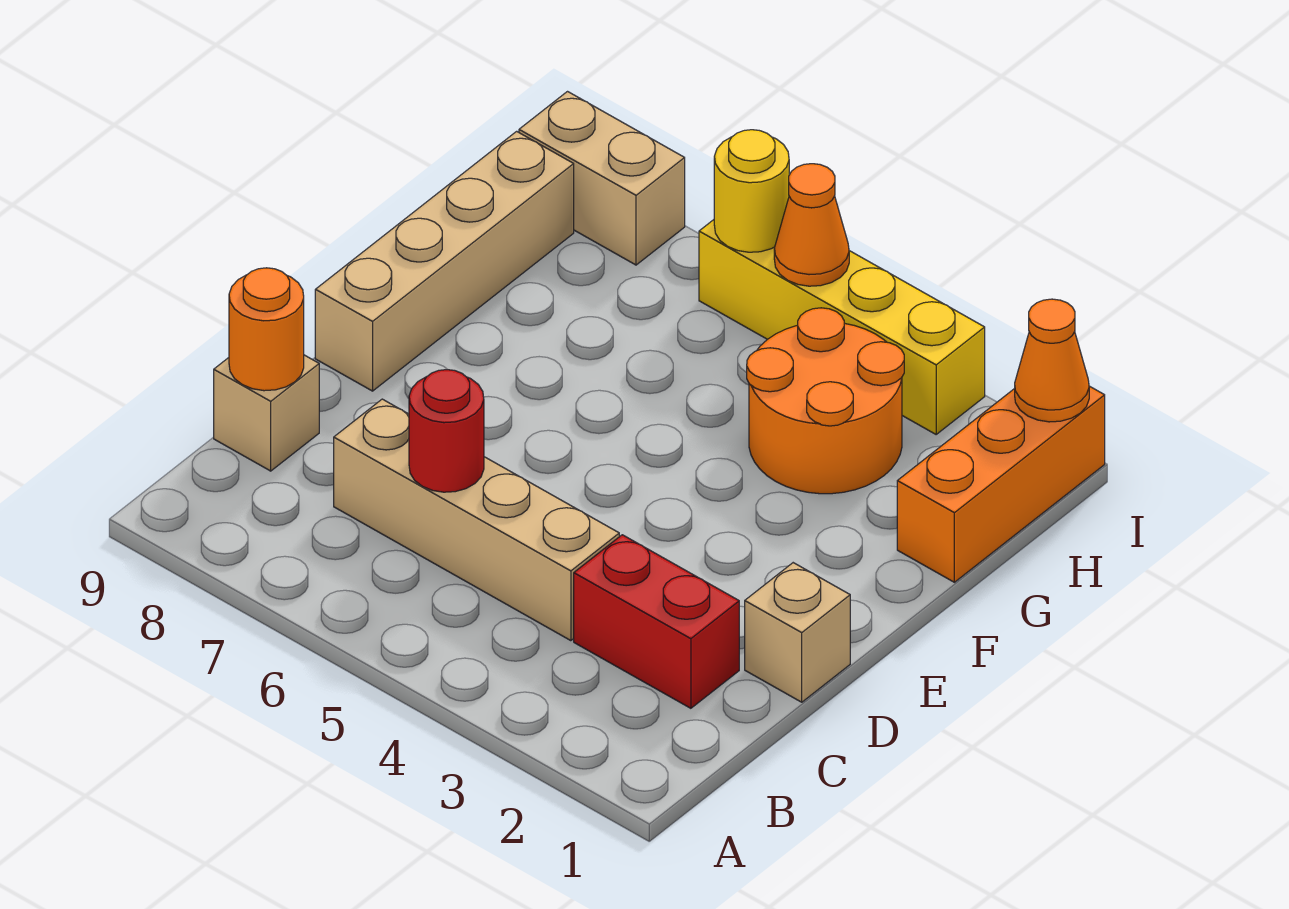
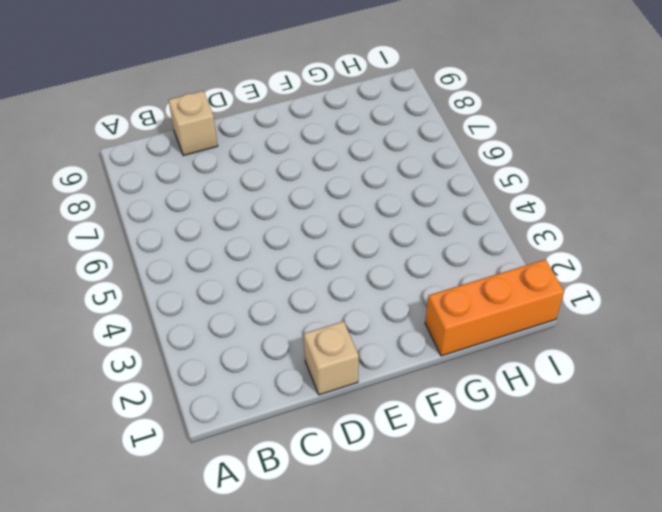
none -> red brick C2:C3 level 1
none -> tan brick C4:C7 level 1
none -> tan brick E9:H9 level 1

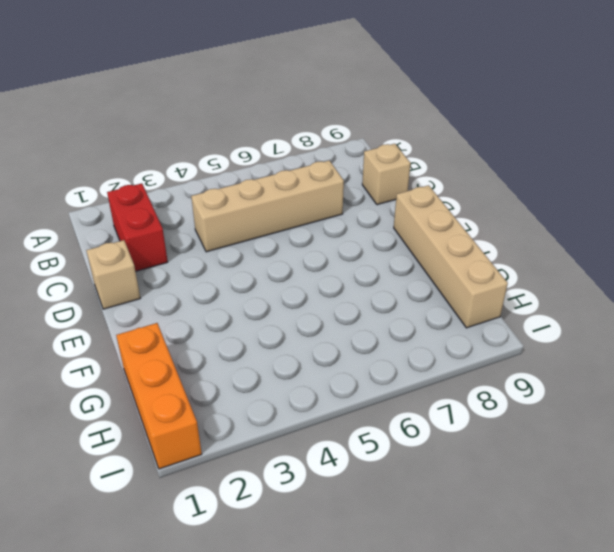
red brick B2:C2 level 1 -> red brick C2:C3 level 1
none -> orange round brick G3:H4 level 1
none -> yellow brick I3:I6 level 1
none -> tan brick I8:I9 level 1

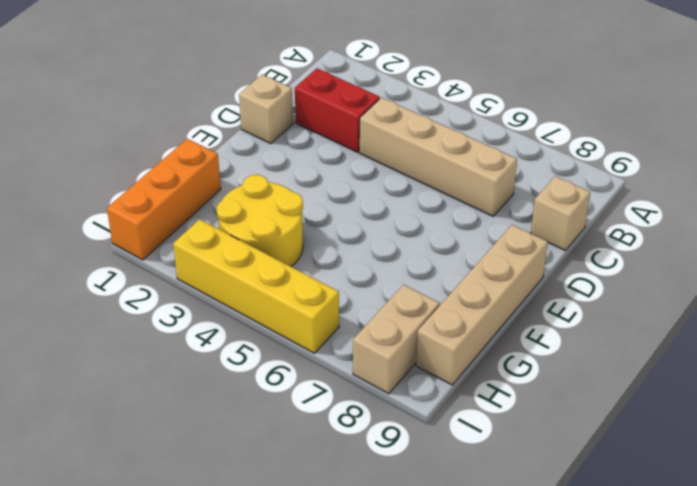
yellow round brick G3:H4 level 1 -> orange round brick G3:H4 level 1
tan brick H8:I8 level 1 -> tan brick I8:I9 level 1
none -> red round brick C6 level 2
none -> orange round brick C9 level 2
none -> orange cone I1 level 2

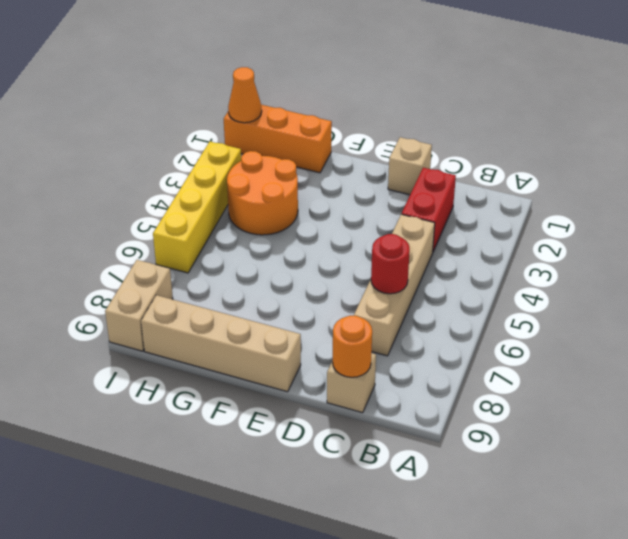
none -> orange cone I5 level 2
none -> yellow round brick I6 level 2

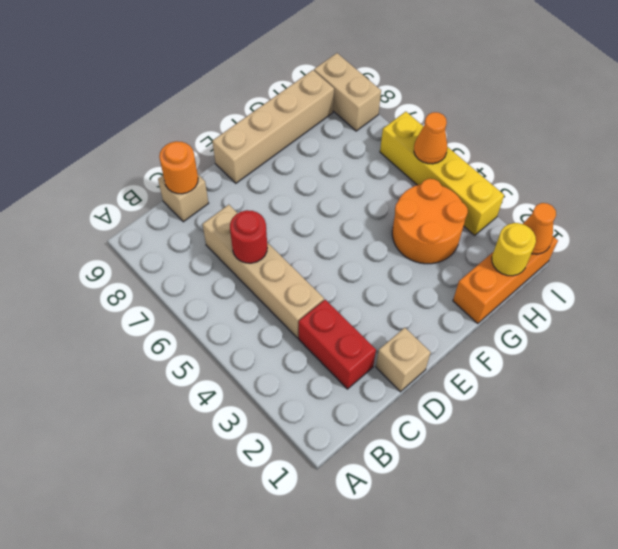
yellow round brick H1 level 2 -> yellow round brick I6 level 2

